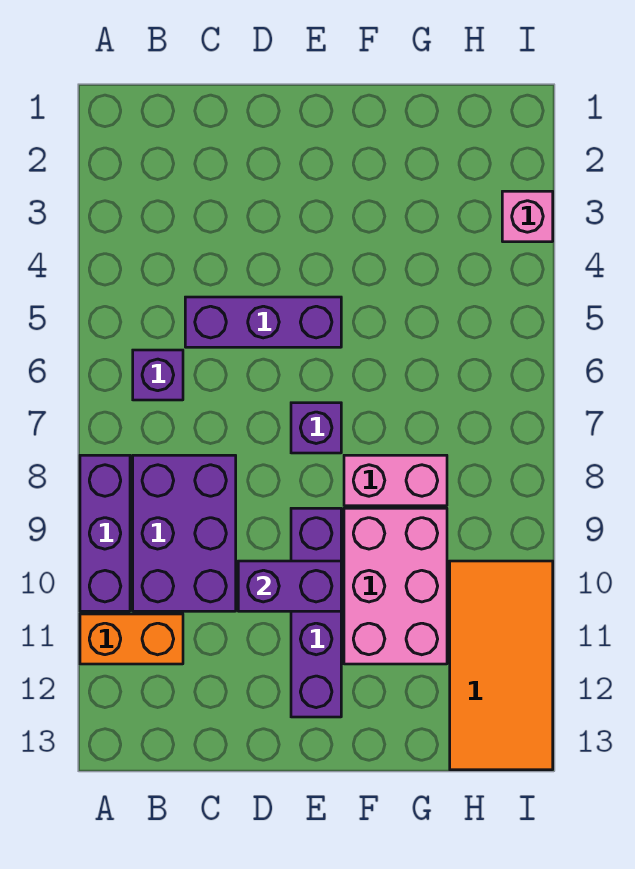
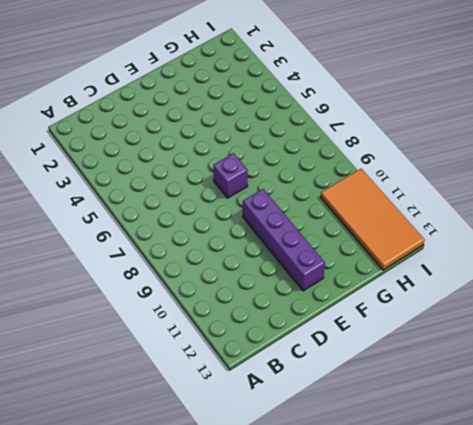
none -> purple brick A8:A10 level 1
none -> orange brick A11:B11 level 1
none -> purple brick B6 level 1

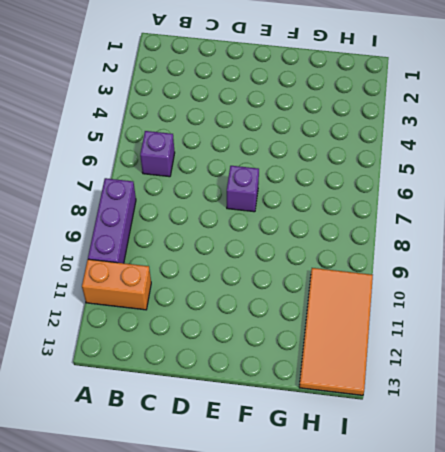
none -> purple brick B8:C10 level 1
none -> purple brick C5:E5 level 1
none -> purple brick E9:E12 level 1

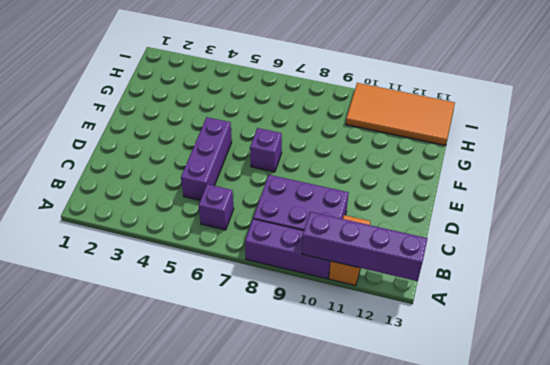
purple brick A10:A13 level 2 -> purple brick E9:E12 level 1
none -> pink brick F8:G8 level 1
none -> pink brick F9:G11 level 1
none -> pink brick I3 level 1

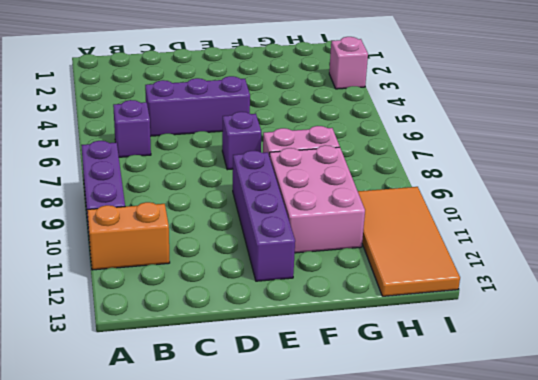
none -> purple brick B8:C10 level 1
none -> purple brick D10:E10 level 2

